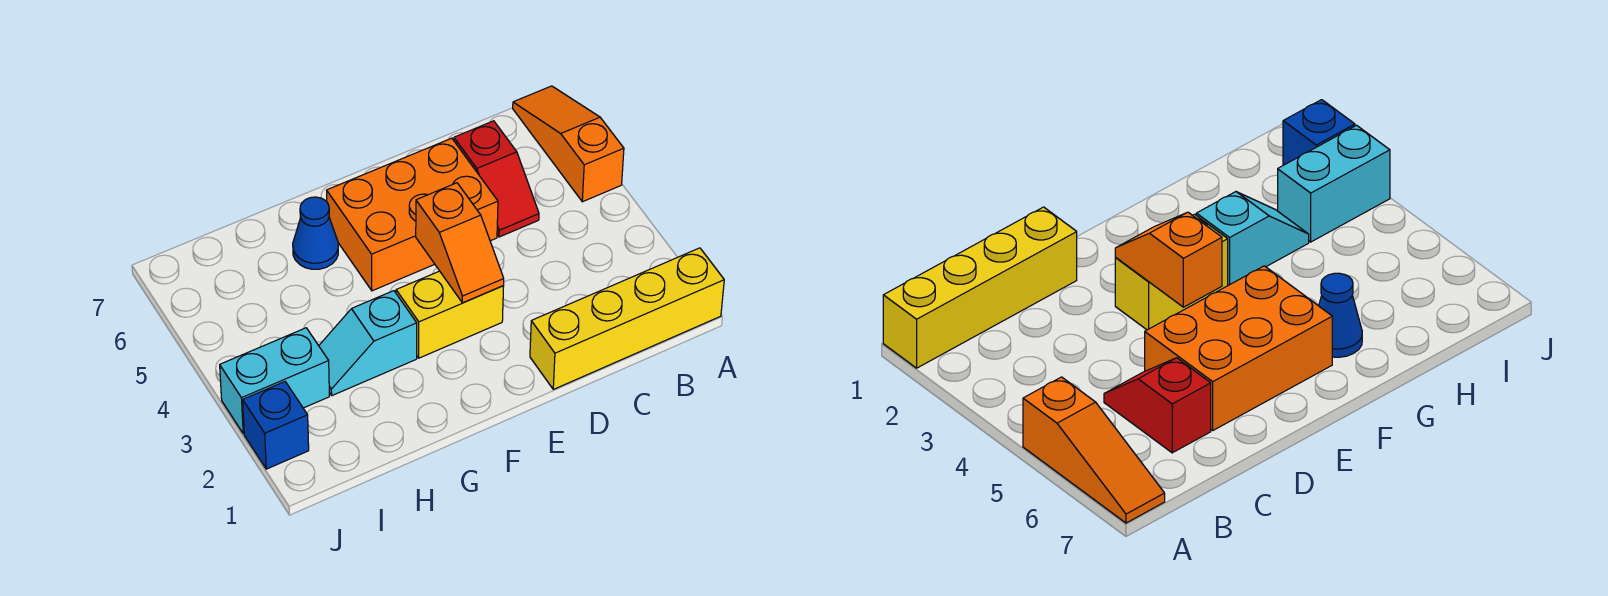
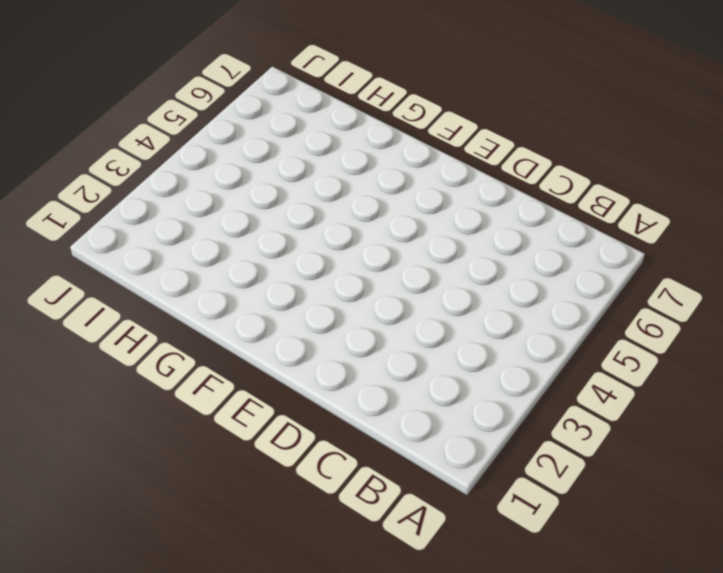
none -> yellow brick A1:D1 level 1
none -> orange slope A5:A7 level 1 top 5

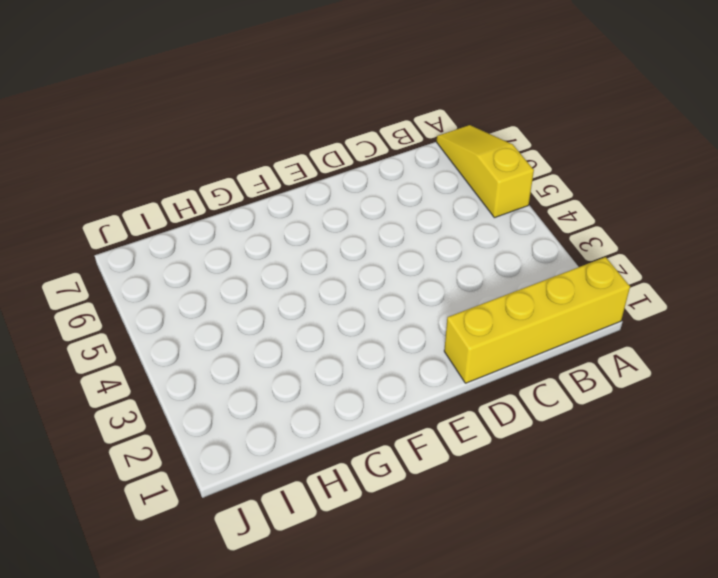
yellow slope A5:A7 level 1 top 5 -> orange slope A5:A7 level 1 top 5
none -> red slope C5:C6 level 1 top 6
none -> orange brick D5:F6 level 1

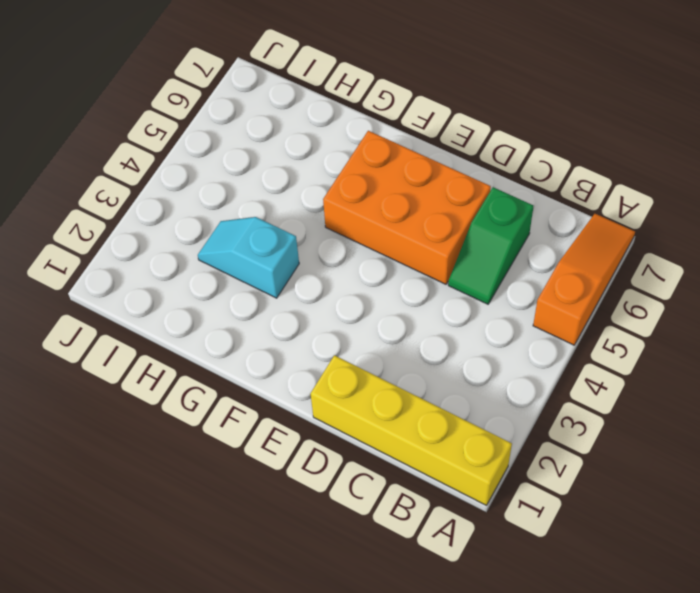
green slope C5:C6 level 1 top 6 -> red slope C5:C6 level 1 top 6
none -> yellow brick E3:F3 level 1
none -> blue cone G6 level 1

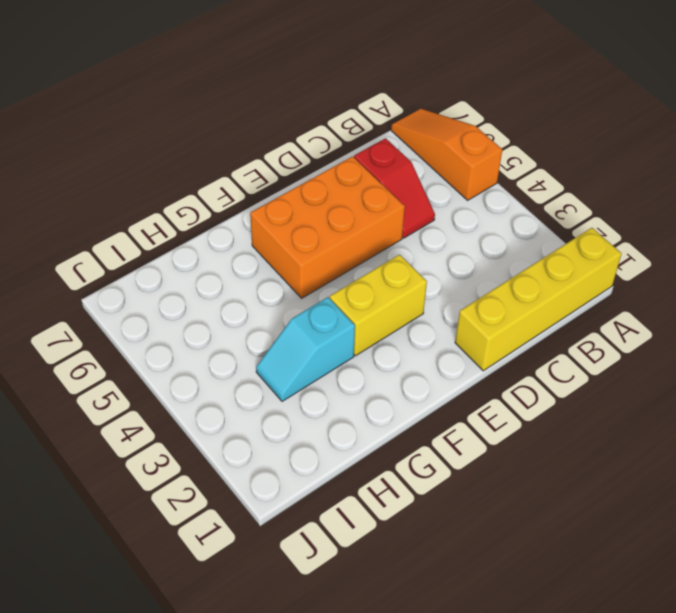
none -> blue cone G6 level 1
none -> cyan brick I3:J3 level 1

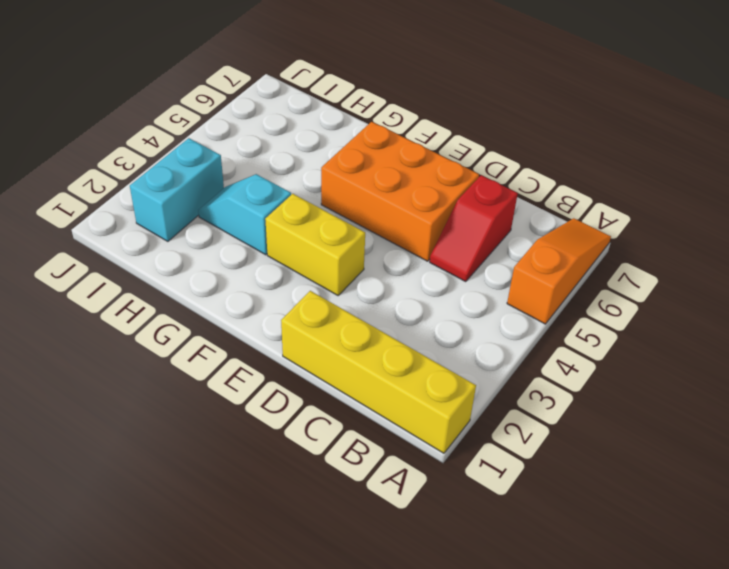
cyan brick I2:I3 level 1 -> cyan brick I3:J3 level 1
none -> blue cone G6 level 1
none -> blue brick J2 level 1

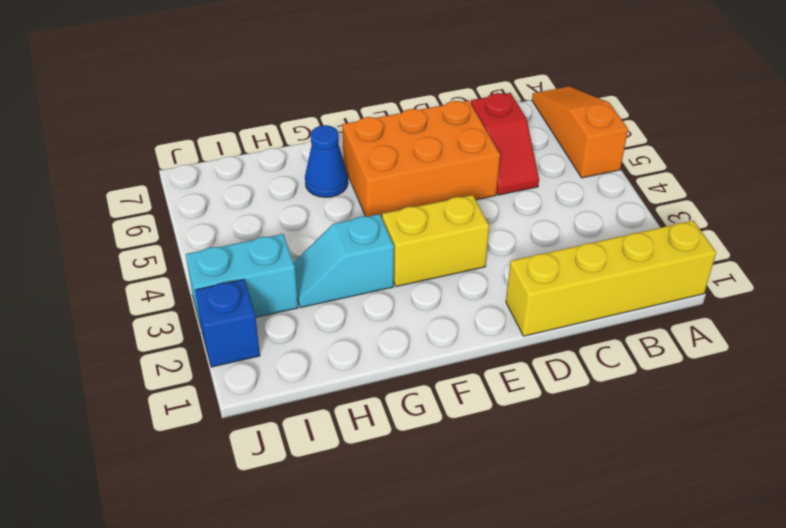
none -> orange slope E3:E4 level 2 top 4

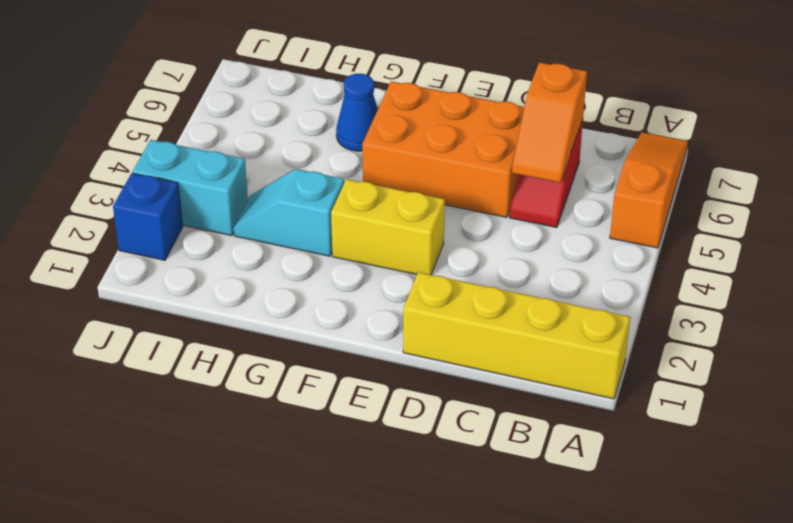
orange slope C5:C6 level 2 top 6 -> orange slope E3:E4 level 2 top 4

